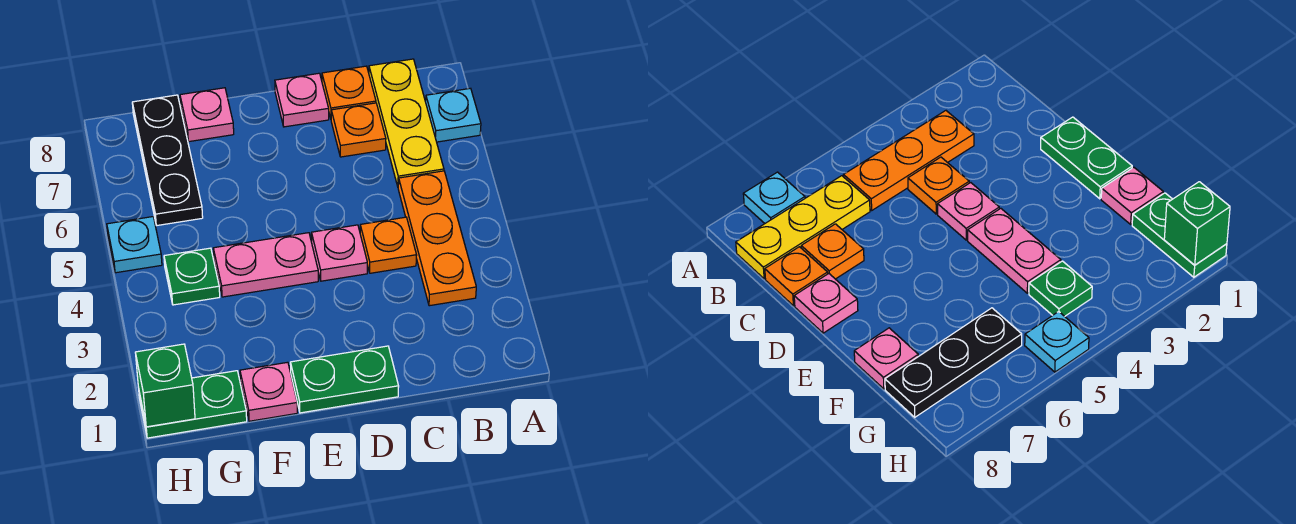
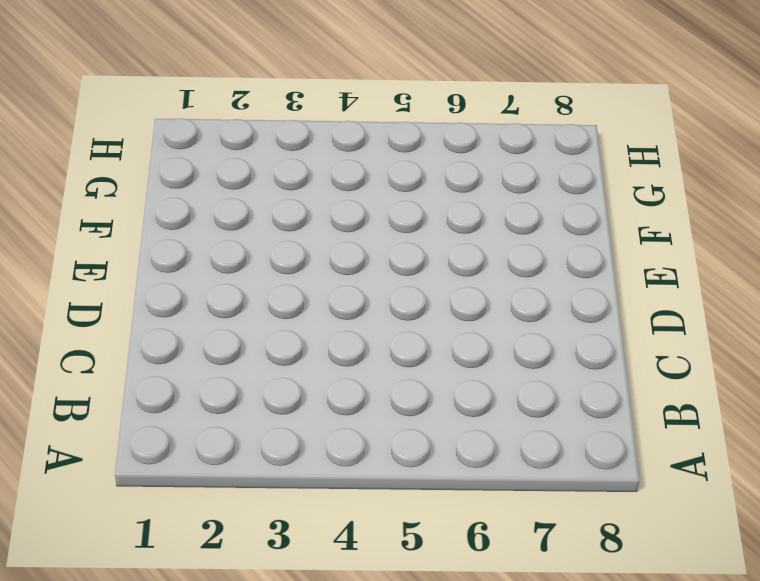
none -> cyan plate A7 level 1
none -> orange plate B3:B5 level 1
none -> yellow plate B6:B8 level 1

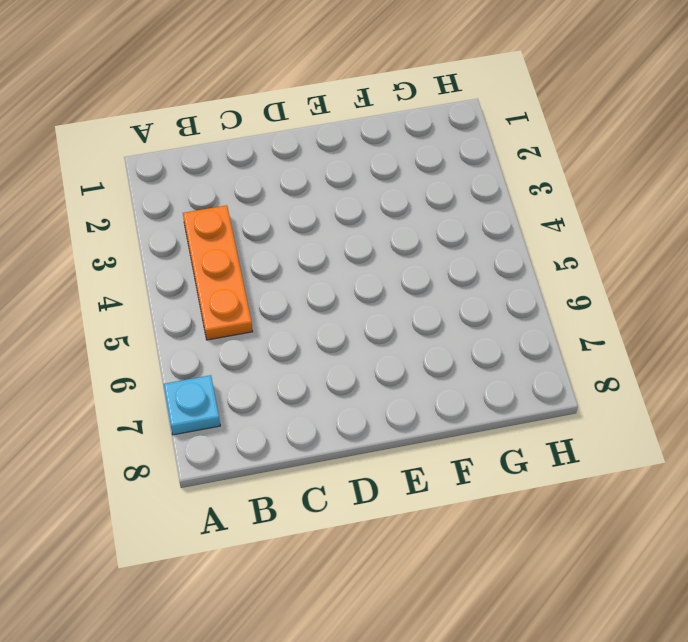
none -> yellow plate B6:B8 level 1
none -> orange plate C4 level 1
none -> orange plate C7 level 1

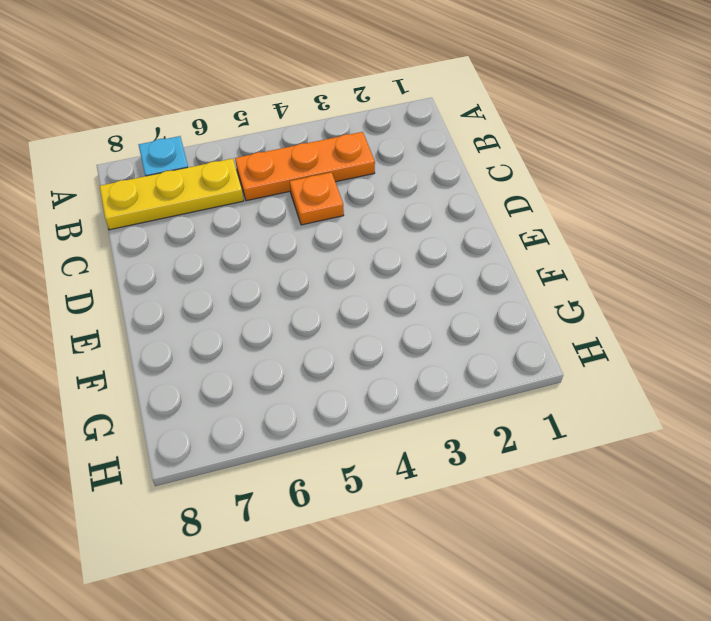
none -> orange plate C7 level 1
none -> orange plate C8 level 1
none -> green plate D1:E1 level 1

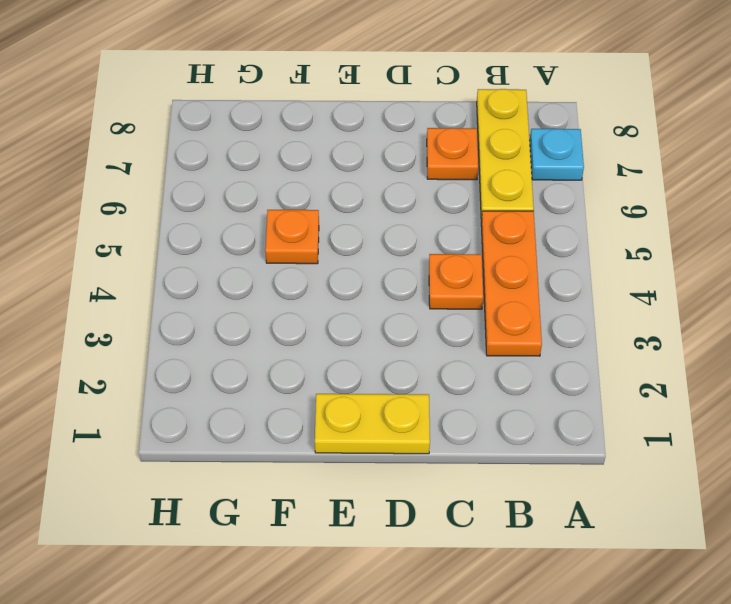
yellow plate D1:E1 level 1 -> green plate D1:E1 level 1
orange plate F5 level 1 -> orange plate C8 level 1
none -> pink plate D4 level 1
none -> pink plate D8 level 1
none -> pink plate E4:F4 level 1

